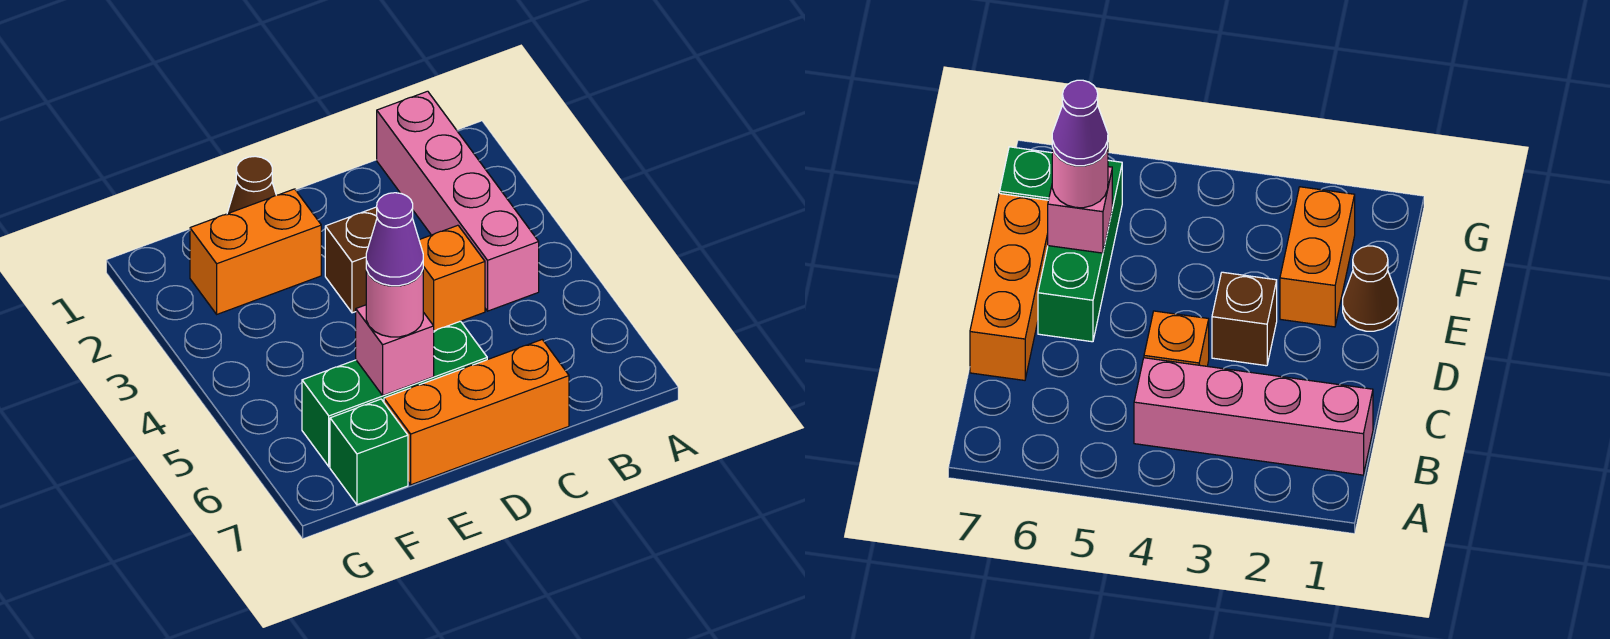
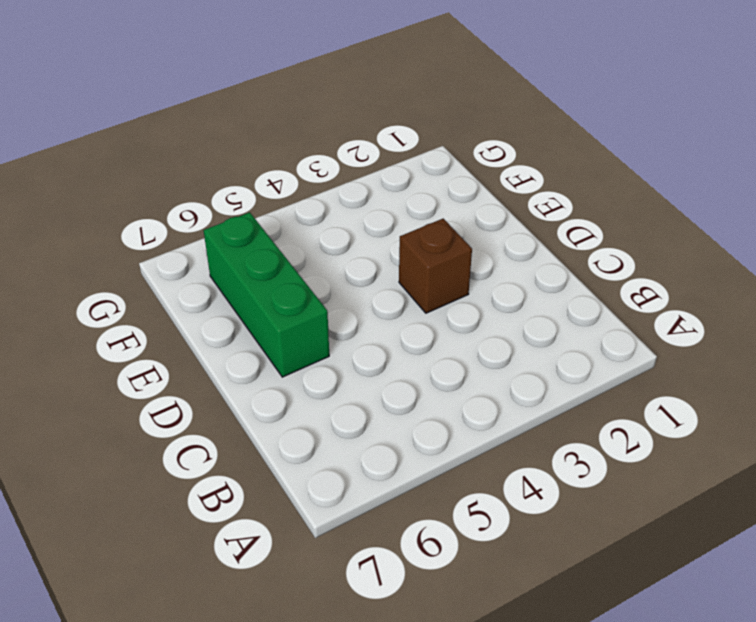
none -> pink brick B1:B4 level 1
none -> orange brick C4 level 1

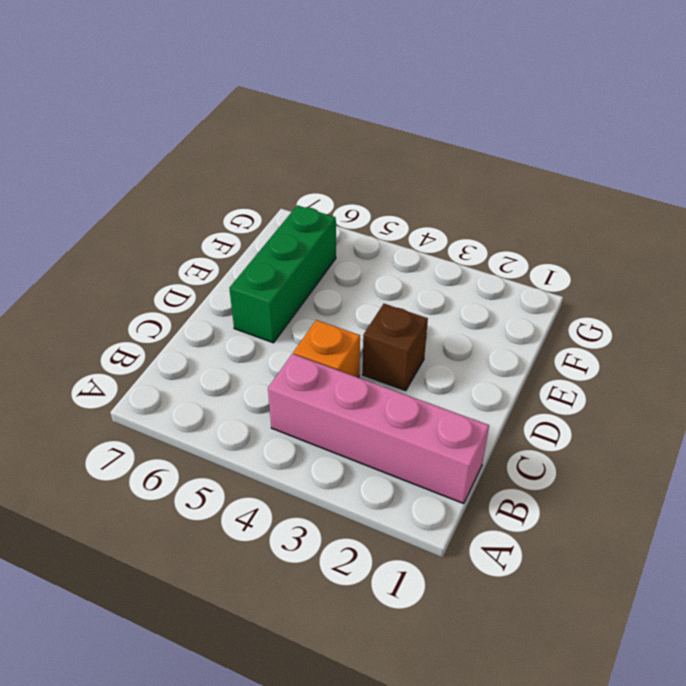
none -> orange brick C7:E7 level 1
none -> brown cone E1 level 1

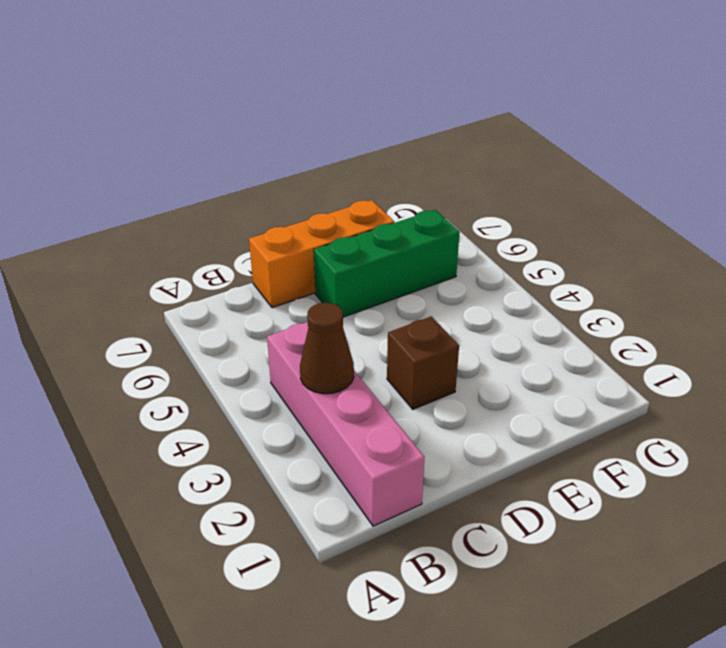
brown cone B3 level 2 -> brown cone E1 level 1
none -> orange brick C4 level 1
none -> orange brick E2:F2 level 1

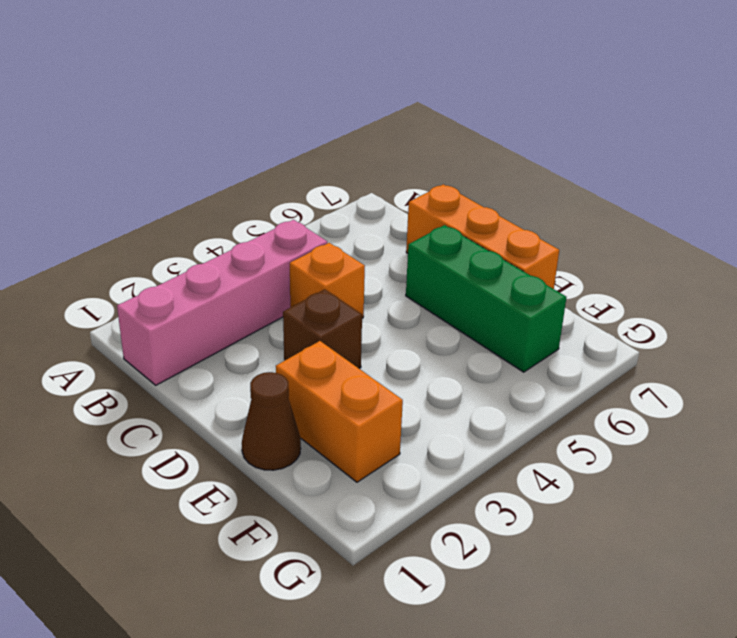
none -> green brick F7 level 1
none -> pink brick E6 level 2

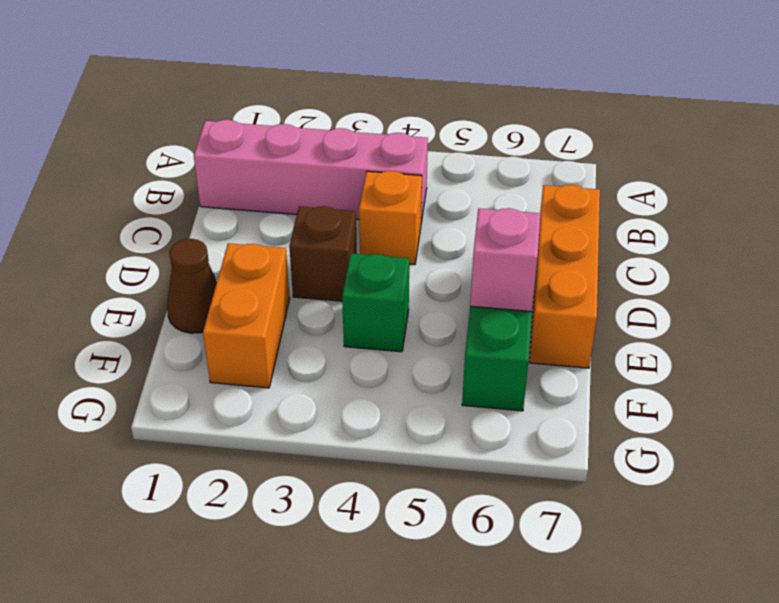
green brick E4 level 1 -> green brick F7 level 1
none -> pink round brick E6 level 3
none -> purple cone E6 level 4

